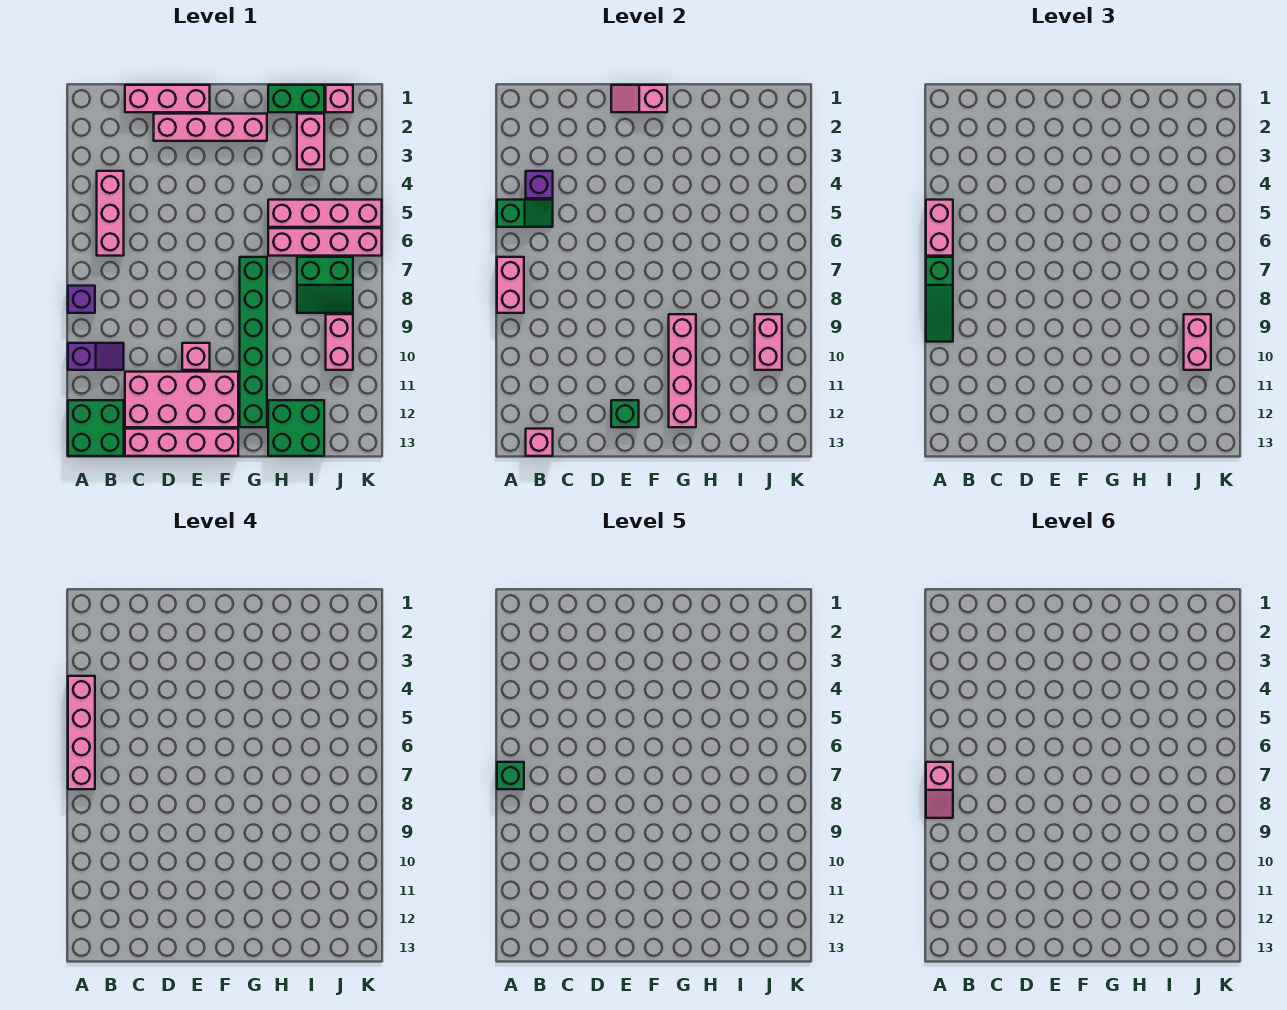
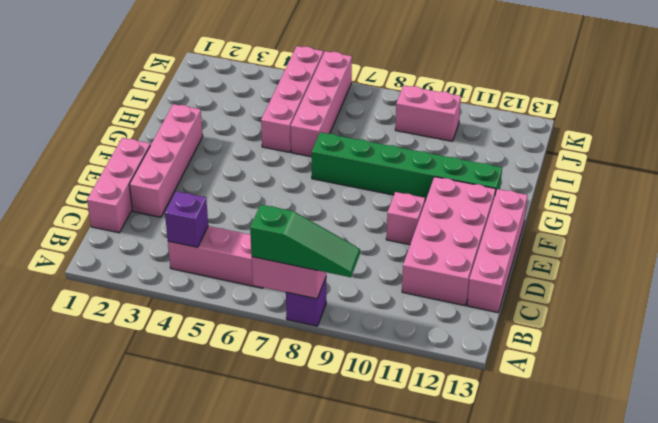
none -> purple slope A10:B10 level 1 top A
none -> green brick A12:B13 level 1
none -> green brick H1:I1 level 1
none -> green brick H12:I13 level 1

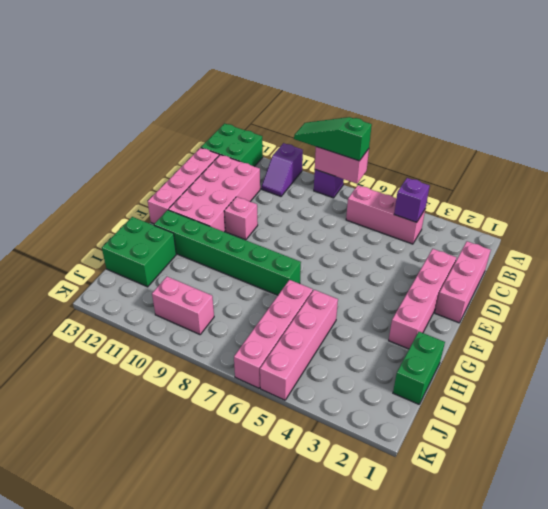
none -> pink brick I2:I3 level 1
none -> green slope I7:J8 level 1 top 7
none -> pink brick J1 level 1
none -> green slope A5:B5 level 2 top A

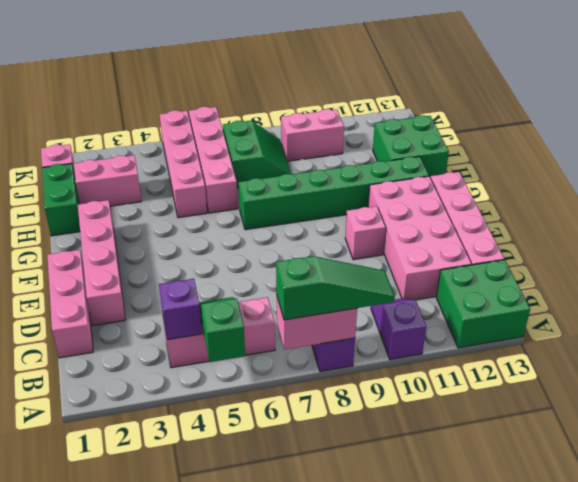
none -> pink brick B13 level 2
none -> pink slope E1:F1 level 2 top F
none -> green brick E12 level 2
none -> pink brick G9:G12 level 2

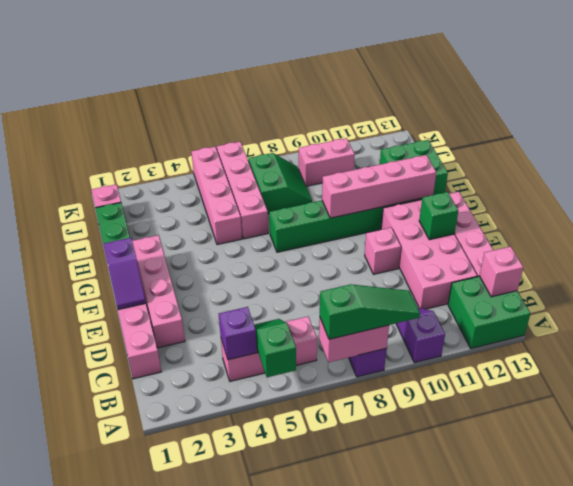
purple slope E1:F1 level 2 top F -> pink slope E1:F1 level 2 top F
none -> pink brick I2:I3 level 1
none -> pink brick J9:J10 level 2
none -> pink brick A5:A6 level 3
none -> pink brick J9:J10 level 3

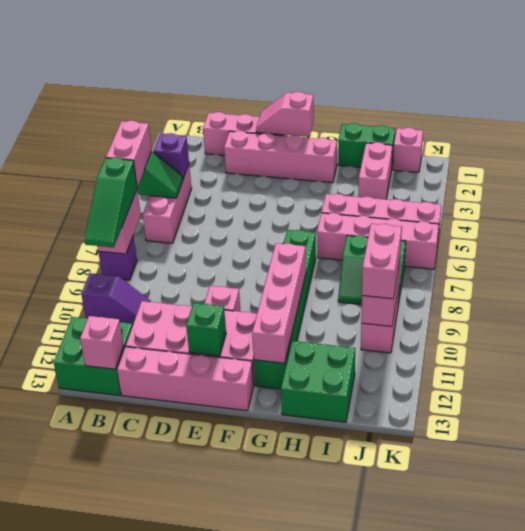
none -> pink brick A4:A7 level 4
none -> green brick A7 level 5
none -> pink slope A7:A8 level 6 top 7

